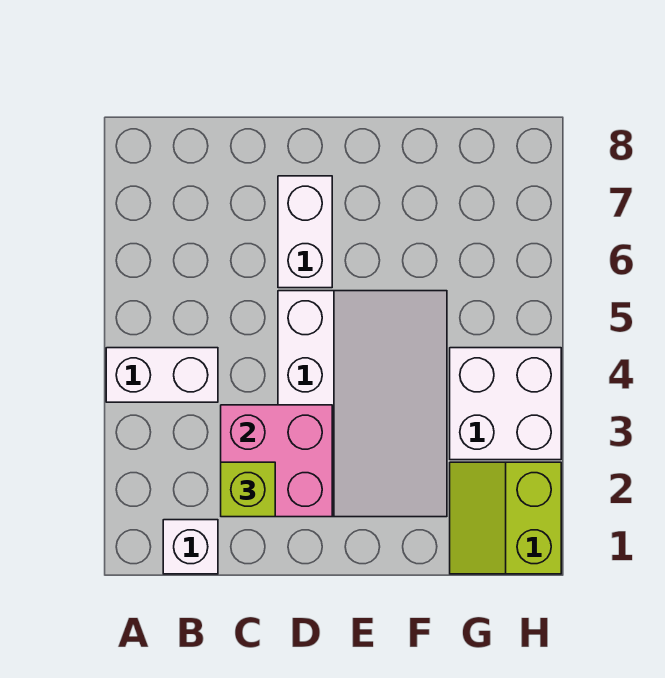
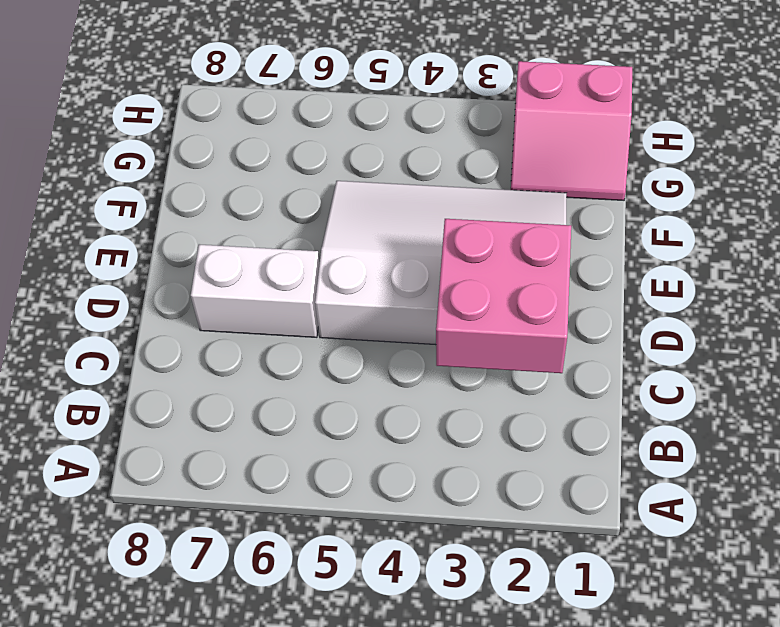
pink slope G1:H2 level 1 top H -> lime slope G1:H2 level 1 top H
none -> white brick A4:B4 level 1
none -> white brick B1 level 1

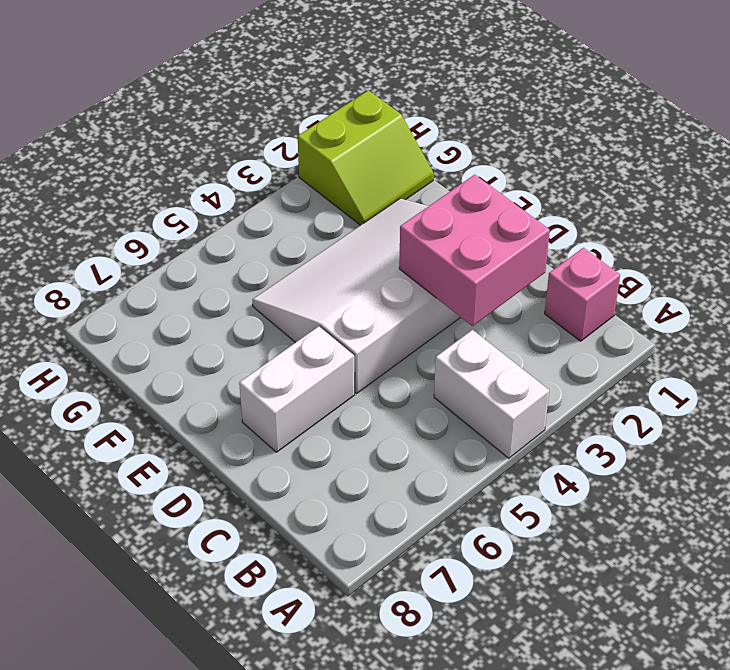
pink brick B1 level 1 -> white brick B1 level 1
none -> white brick G3:H4 level 1
none -> lime brick C2 level 3

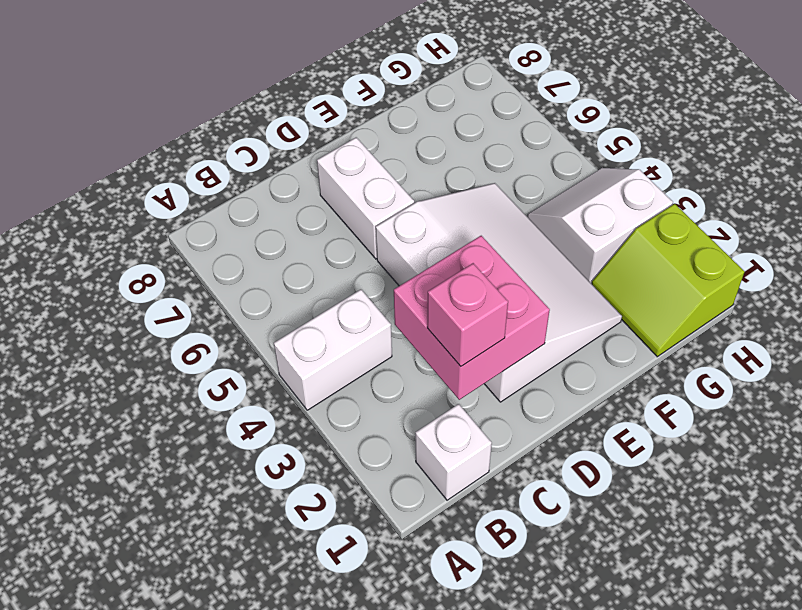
pink brick C2 level 3 -> lime brick C2 level 3
white slope G3:H4 level 1 top 3 -> white brick G3:H4 level 1

